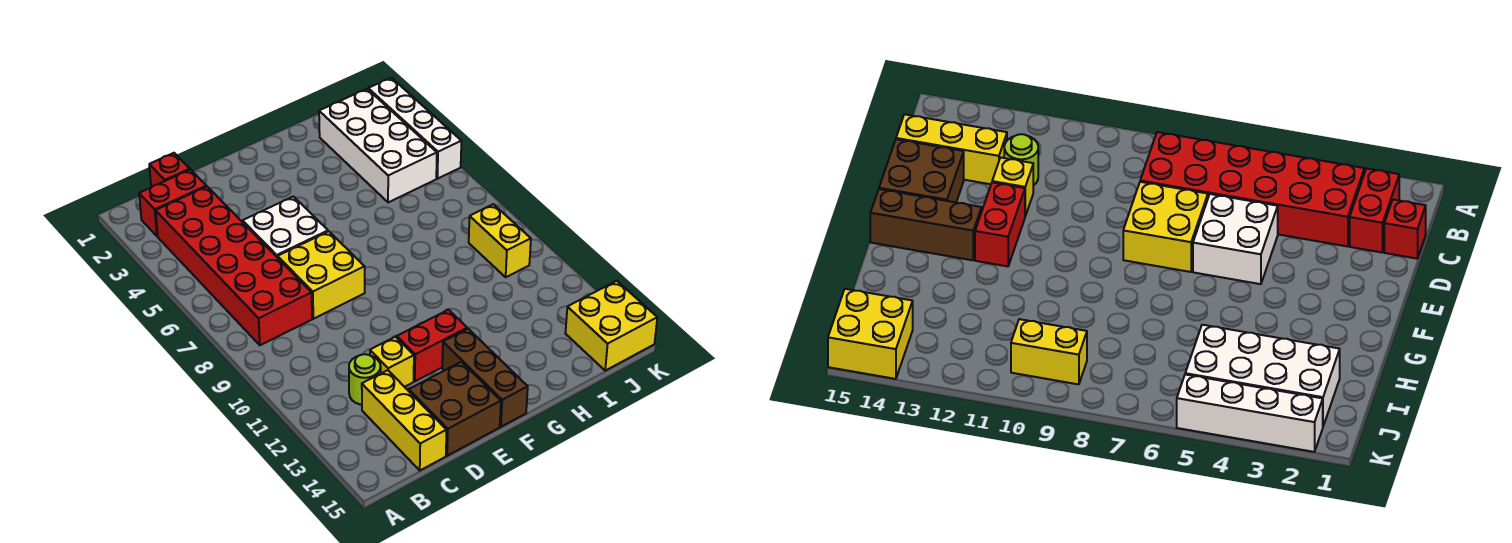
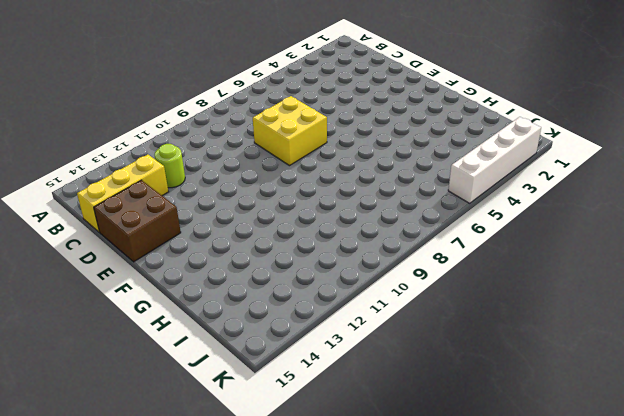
none -> red brick B2:C2 level 1
none -> red brick B3:C8 level 1
none -> red brick C1 level 1

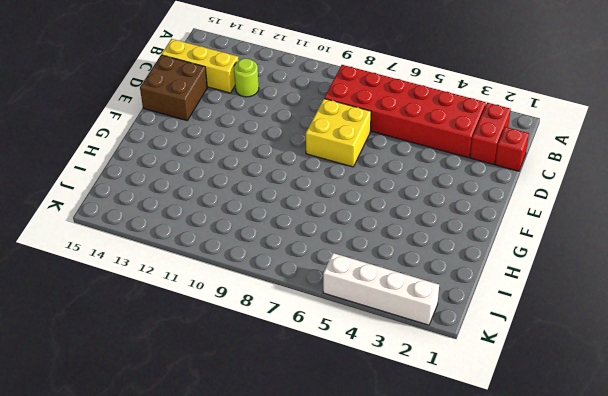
none -> white brick D5:E6 level 1
none -> yellow brick D12 level 1
none -> red brick E12:F12 level 1

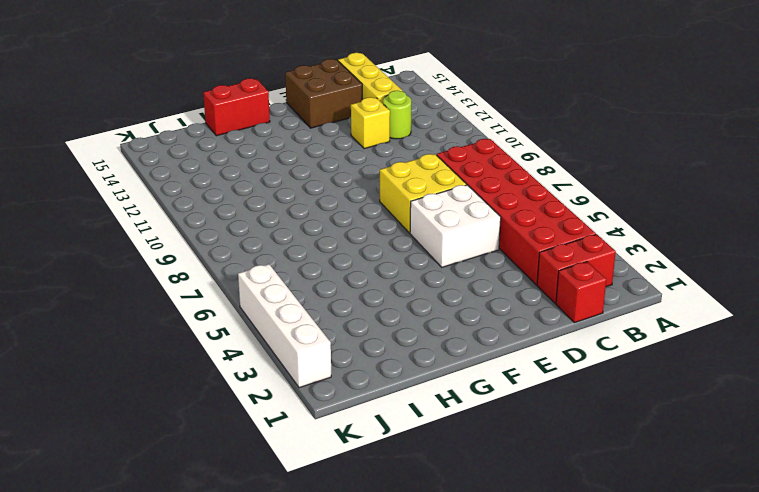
red brick G15:H15 level 1 -> red brick E12:F12 level 1
none -> brown brick F13:F15 level 1
none -> white brick I2:J5 level 1
none -> yellow brick J9:J10 level 1

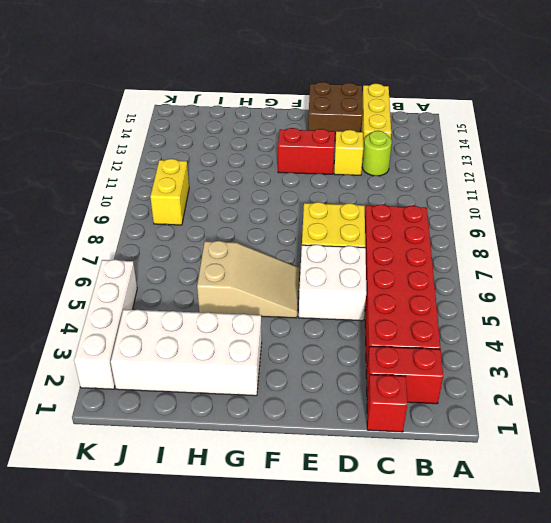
tan slope F5:H6 level 1 top H -> none
white brick G2:J3 level 1 -> white brick I2:J5 level 1
none -> brown brick F13:F15 level 1
none -> yellow brick J14:K15 level 1

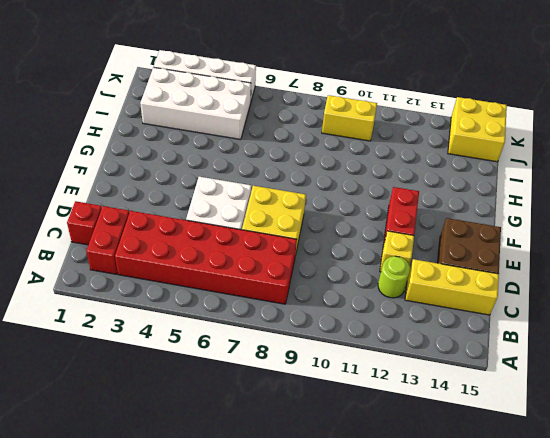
none -> brown brick F13:F15 level 1

